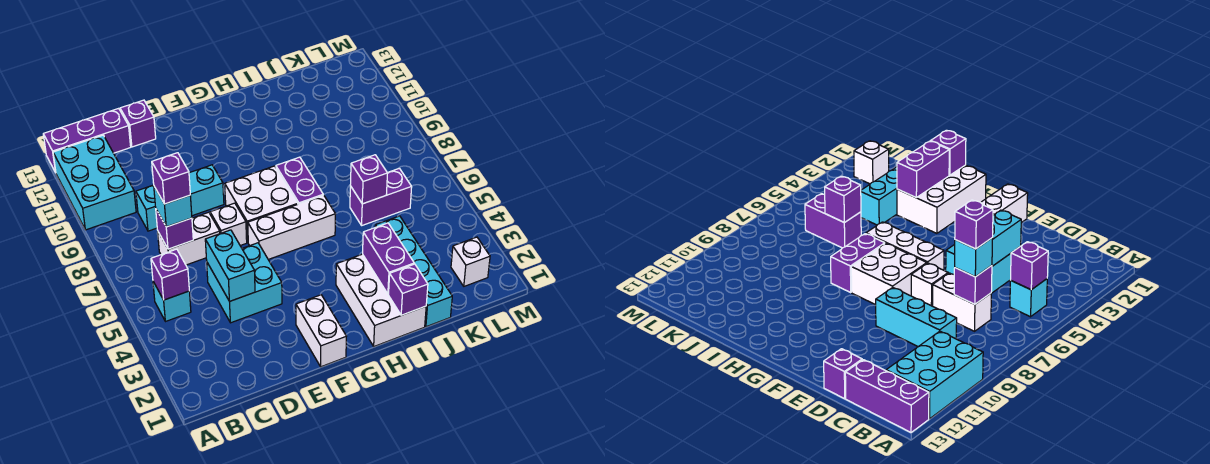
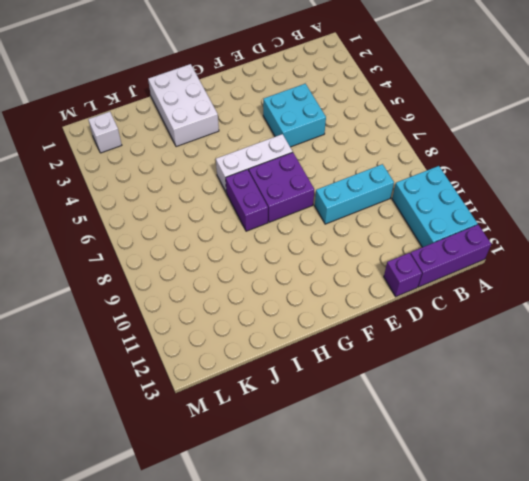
purple brick F7:G8 level 1 -> white brick F7:G8 level 1
none -> cyan brick B5 level 1
none -> white brick C7:D7 level 1
none -> white brick E7 level 1

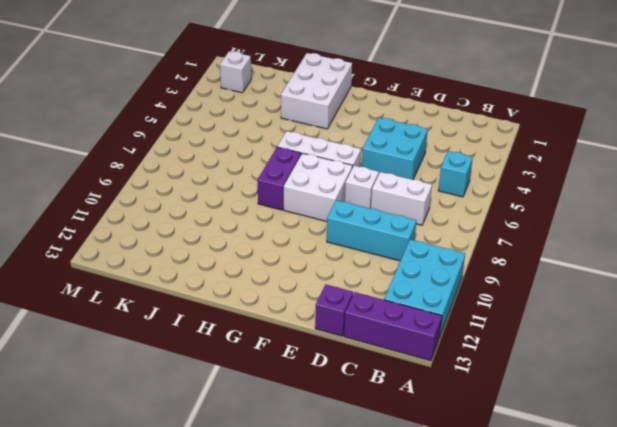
none -> white brick F1:F2 level 1
none -> cyan brick J1:J4 level 1
none -> purple brick J6:K6 level 1

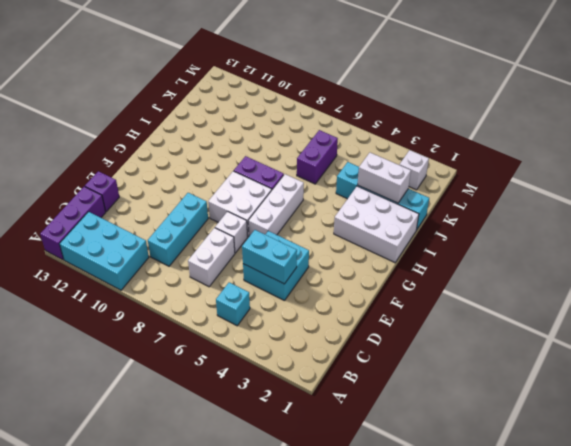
white brick J2:J3 level 2 -> white brick F1:F2 level 1
none -> purple brick B5 level 2
none -> purple brick C7 level 2
none -> purple brick I1 level 2

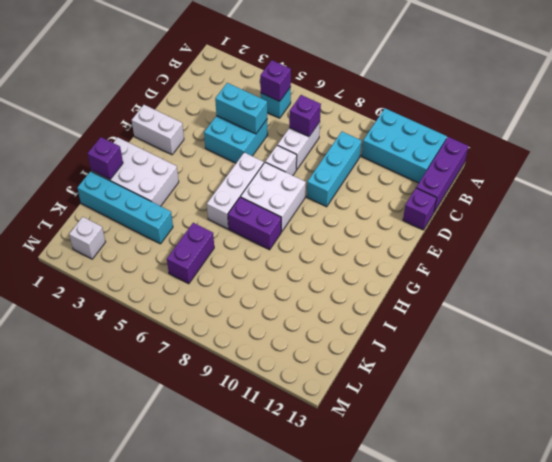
none -> purple brick I2:I3 level 2
none -> purple brick J6 level 2
none -> cyan brick C7 level 3

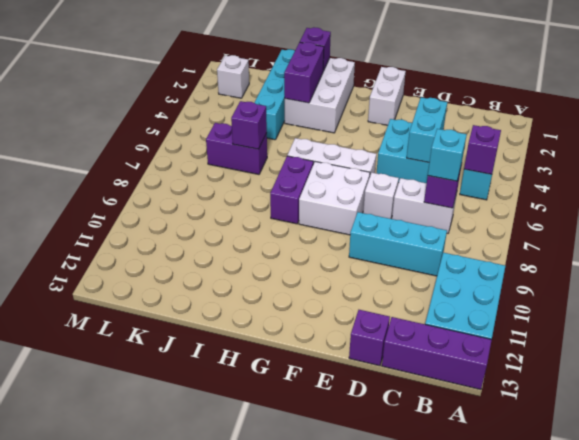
none -> purple brick C7 level 4

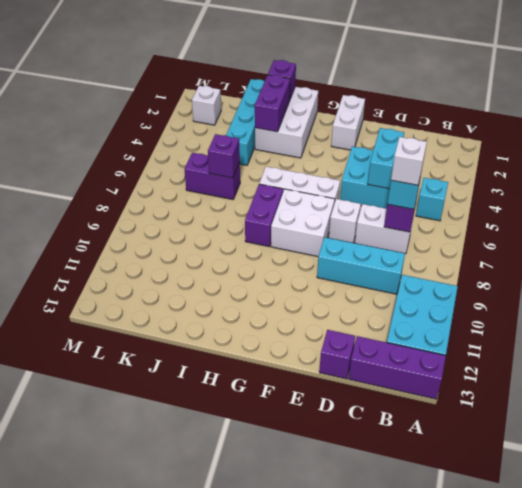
white brick C7 level 4 -> purple brick C7 level 4
none -> purple brick B5 level 2

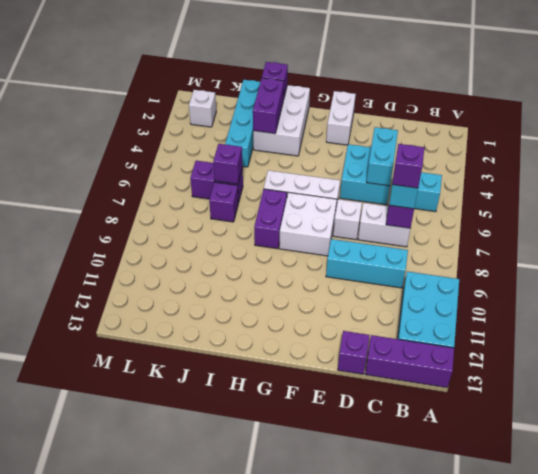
purple brick J7 level 1 -> purple brick B5 level 2

